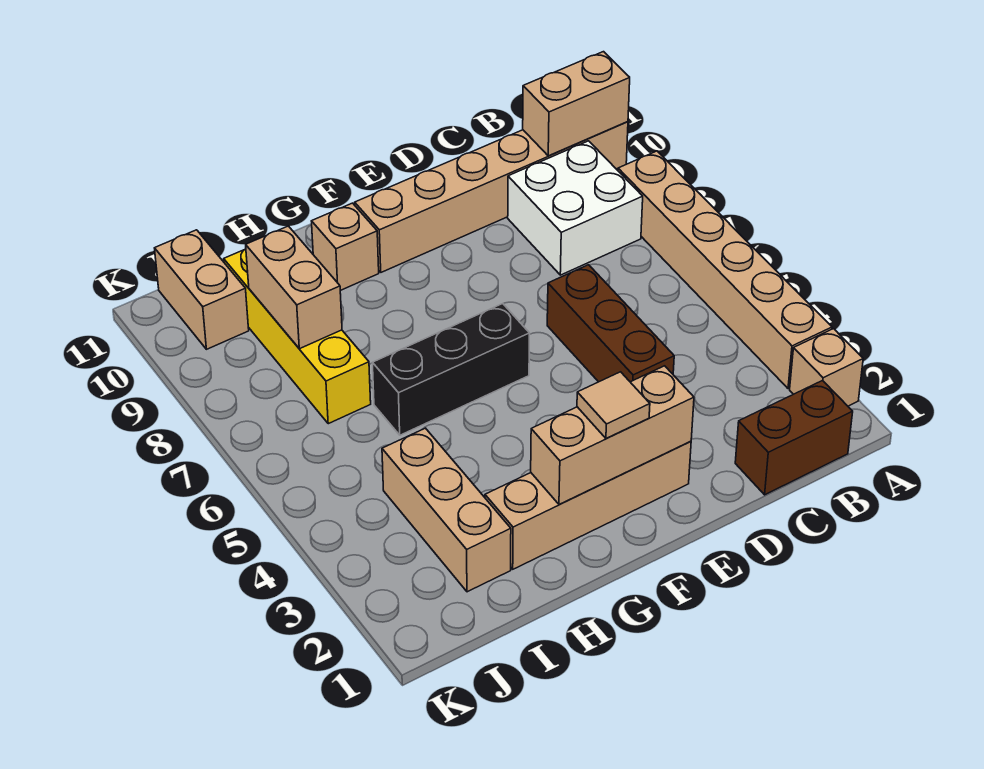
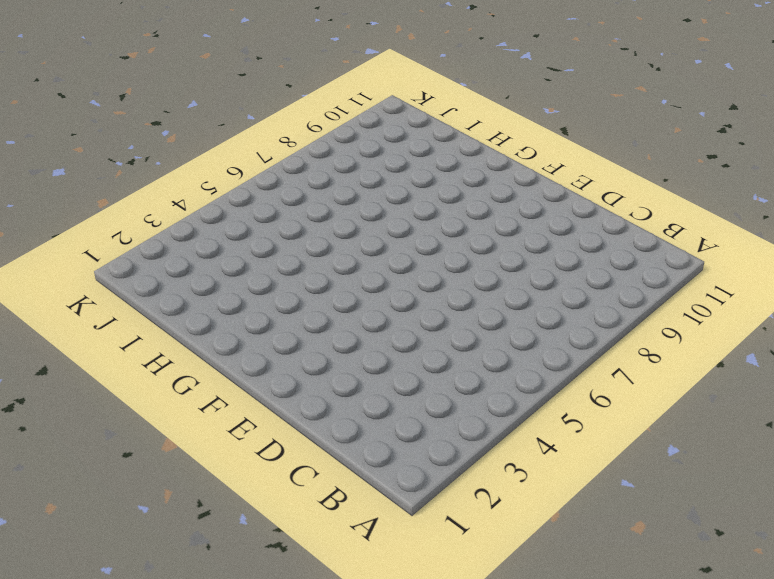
none -> tan brick A2 level 1
none -> tan brick A3:A8 level 1
none -> tan brick A10:F10 level 1

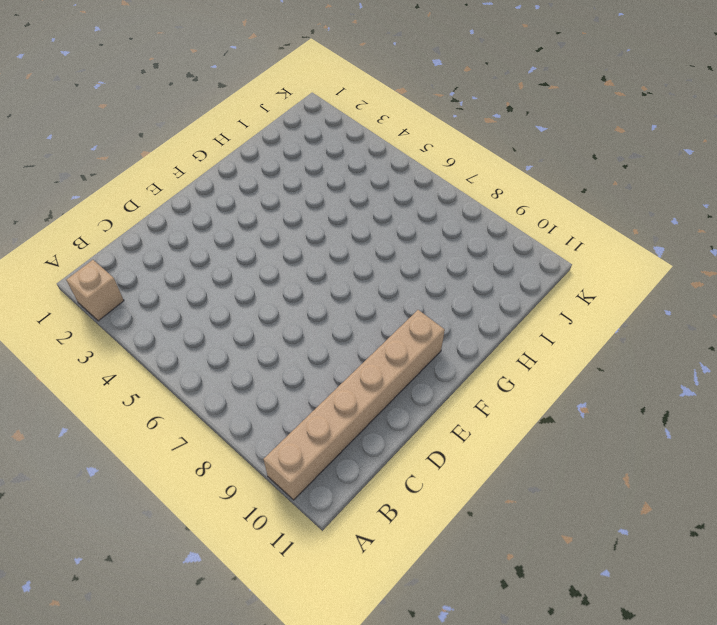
none -> tan brick A3:A8 level 1
none -> brown brick B1:C1 level 1
none -> white brick B8:C9 level 1

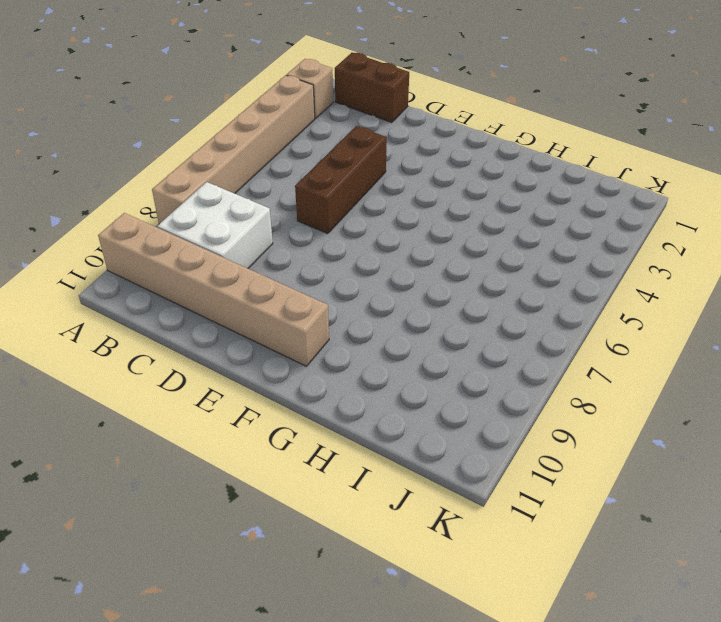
none -> tan brick E2:H2 level 1
none -> black brick F6:H6 level 1
none -> tan brick G10 level 1

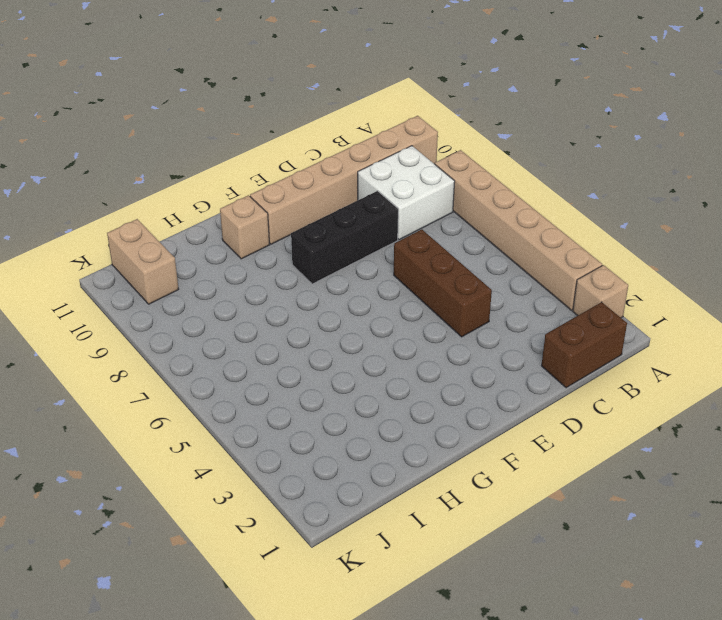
black brick D8:F8 level 1 -> black brick F6:H6 level 1
none -> tan brick E2:H2 level 1
none -> tan brick I2:I4 level 1
none -> yellow brick I7:I10 level 1

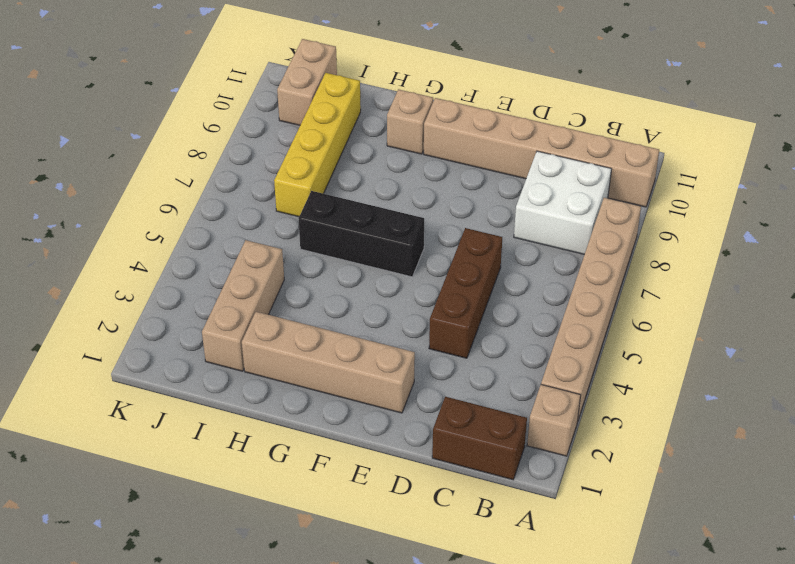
none -> tan brick A10:B10 level 2
none -> tan brick E2:G2 level 2
none -> tan brick I8:I9 level 2

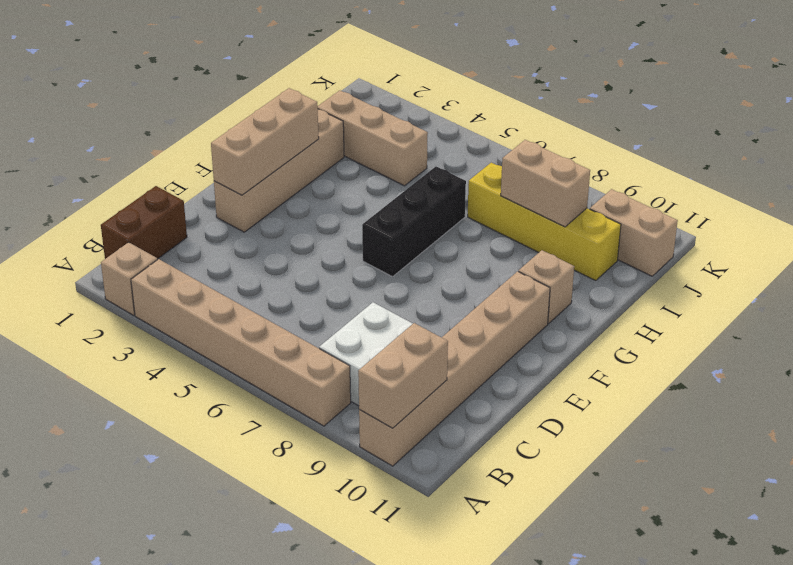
none -> brown brick D4:D6 level 1
none -> tan tile F2 level 3

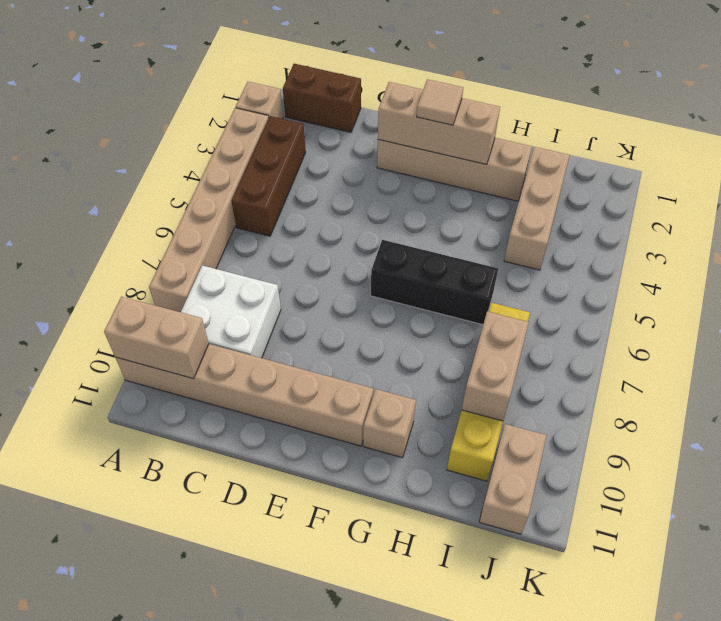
brown brick B3:B5 level 1 -> brown brick D4:D6 level 1

